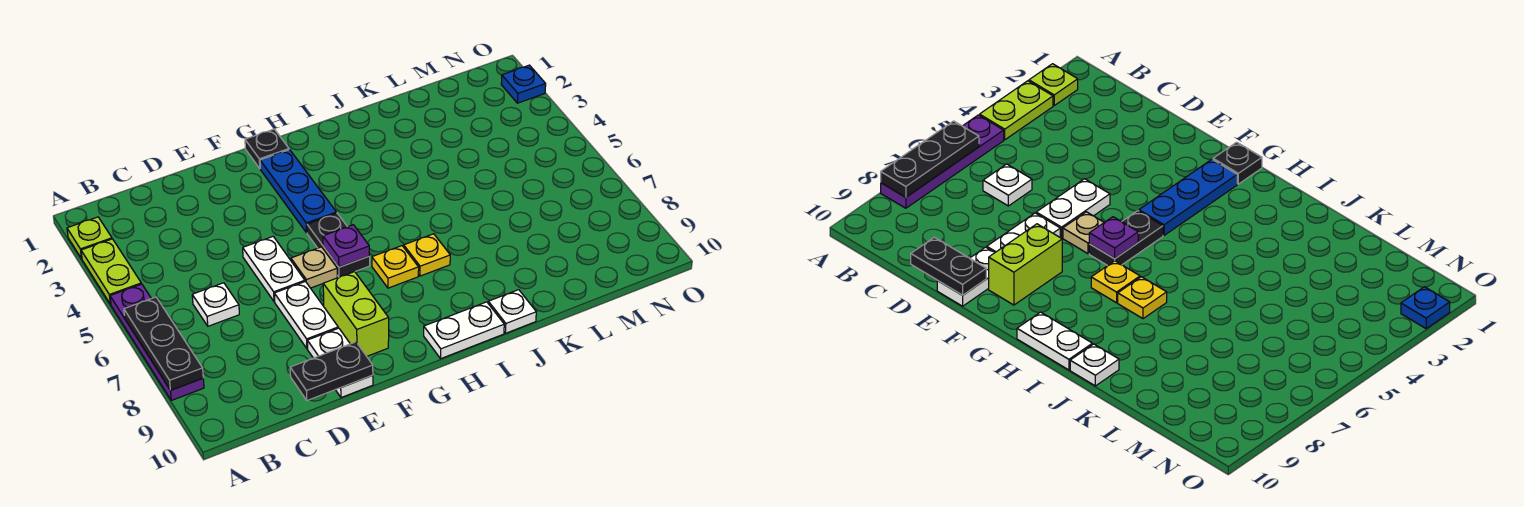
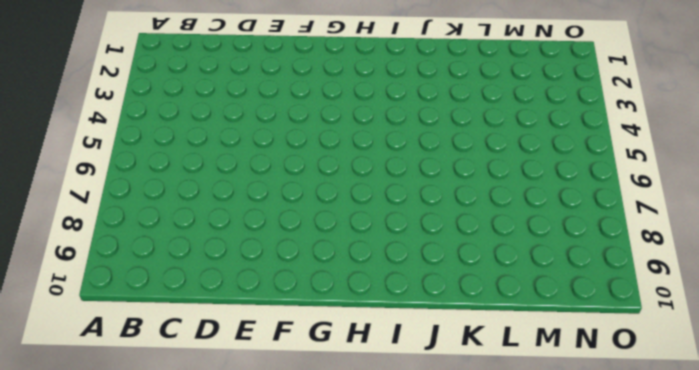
none -> lime plate A2 level 1
none -> lime plate A3:A4 level 1
none -> purple plate A5:A8 level 1

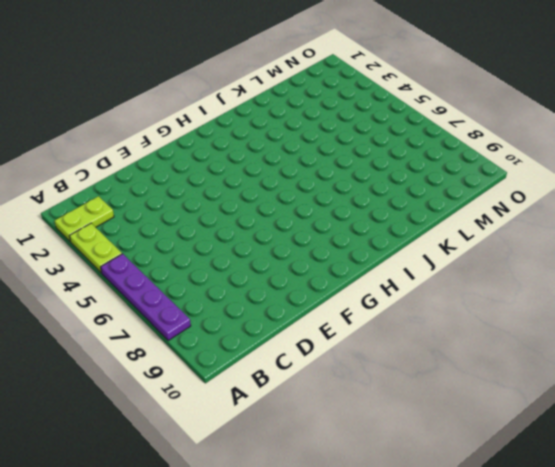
lime plate A2:B2 level 1 -> lime plate A2 level 1
none -> white plate C6 level 1
none -> white plate E5:E6 level 1
none -> white plate E7:E8 level 1

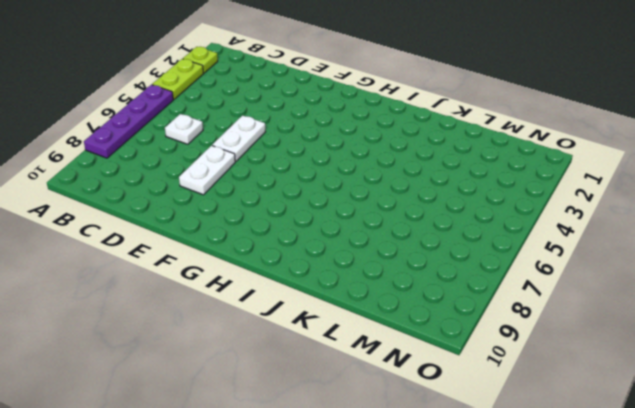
none -> white plate E9:E10 level 1
none -> tan plate F6 level 1
none -> lime brick F8:F9 level 1

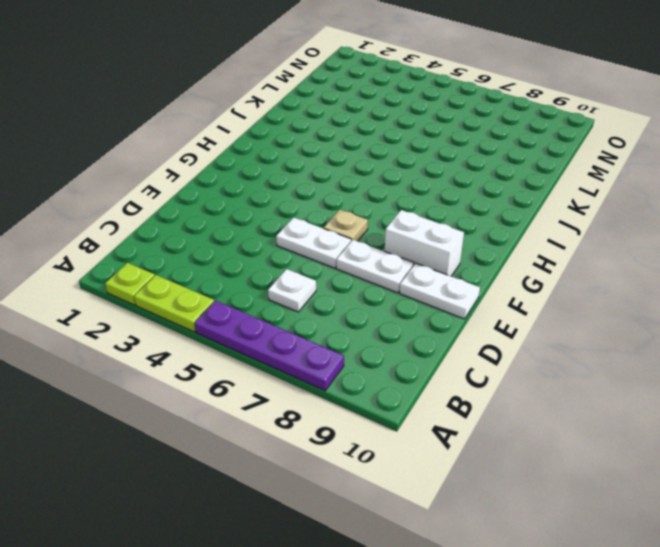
white brick F8:F9 level 1 -> lime brick F8:F9 level 1
none -> black plate G1 level 1
none -> blue plate G2:G4 level 1
none -> black plate G5:G6 level 1

